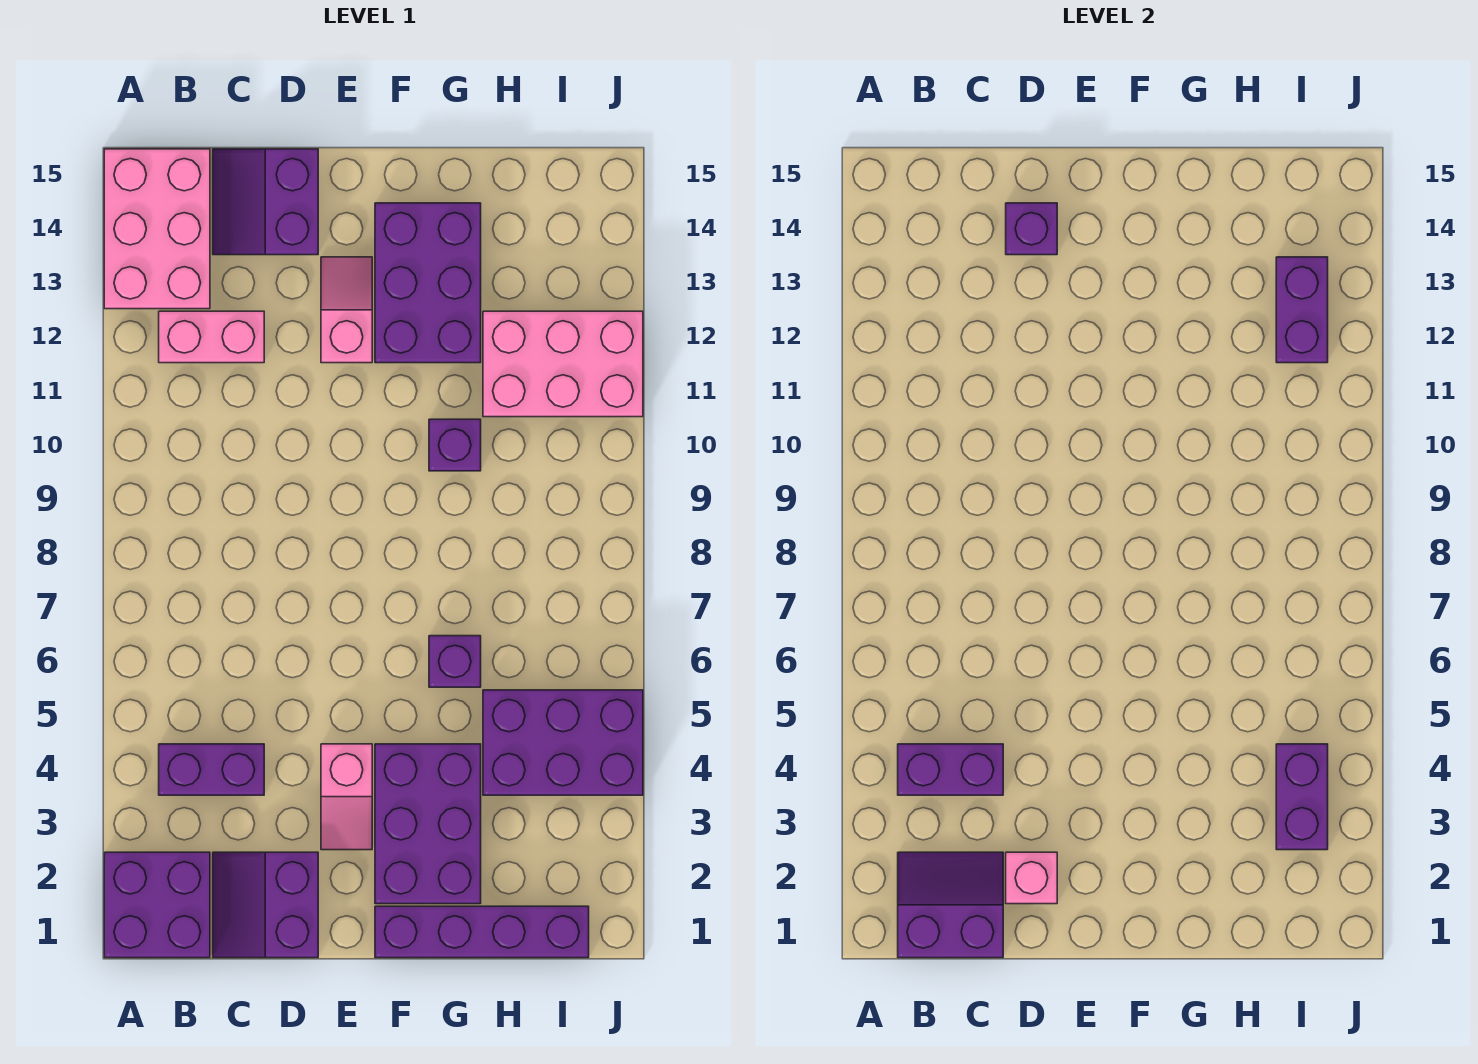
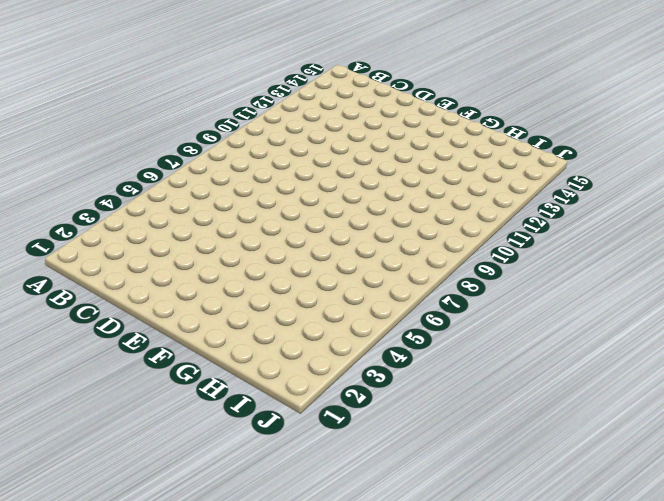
none -> purple brick A1:B2 level 1
none -> pink brick A13:B15 level 1
none -> purple brick B4:C4 level 1

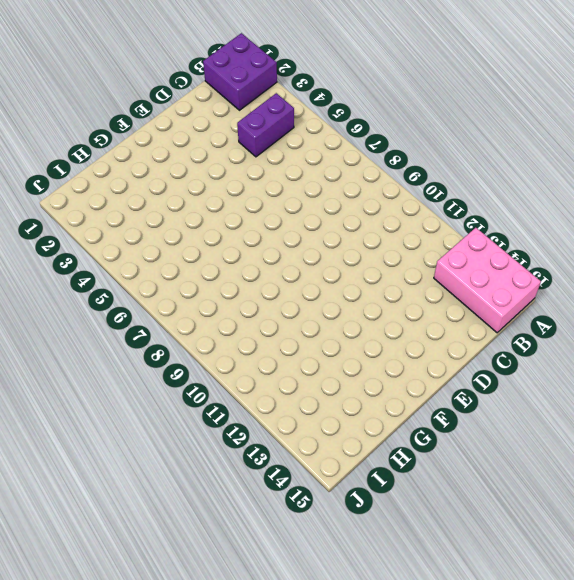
none -> pink brick B12:C12 level 1
none -> purple slope C1:D2 level 1 top D
none -> purple slope C14:D15 level 1 top D

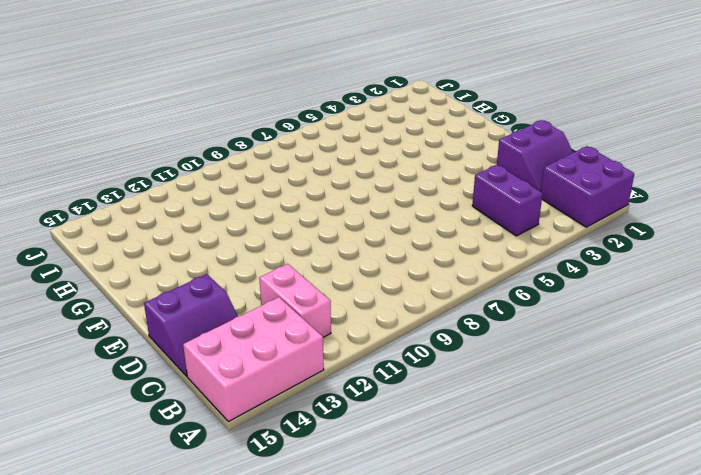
none -> pink slope E3:E4 level 1 top 4
none -> pink slope E12:E13 level 1 top 12
none -> purple brick F1:I1 level 1

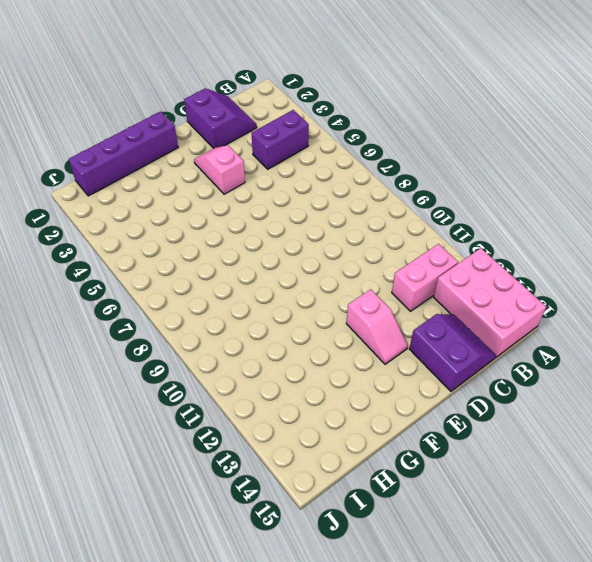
none -> purple brick A1:B2 level 1
none -> purple brick F2:G4 level 1
none -> purple brick F12:G14 level 1

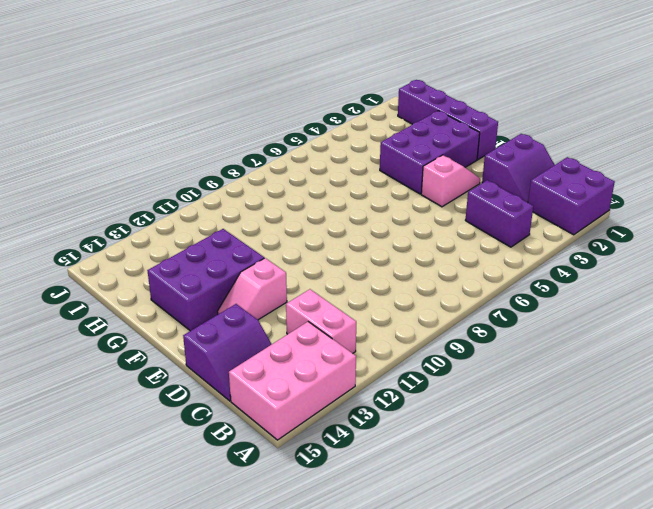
none -> purple brick G6 level 1
none -> purple brick G10 level 1
none -> purple brick H4:J5 level 1

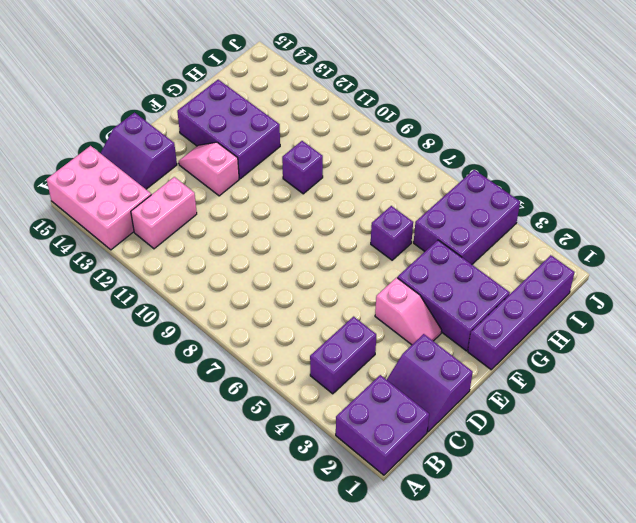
none -> pink brick H11:J12 level 1
none -> purple slope B1:C2 level 2 top 1
none -> purple brick B4:C4 level 2

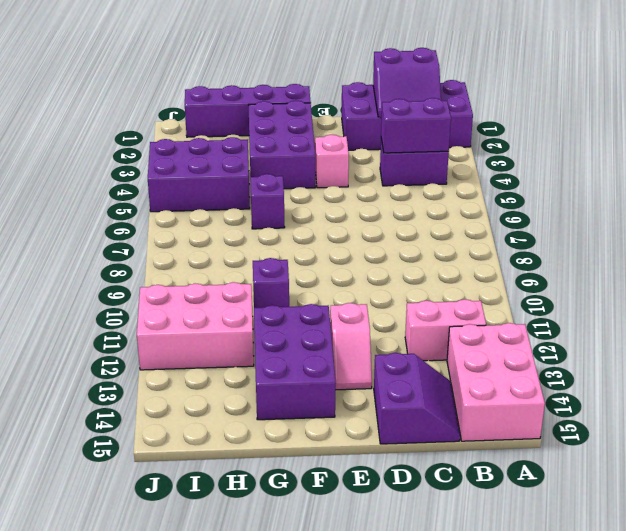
none -> pink brick D2 level 2
none -> purple brick D14 level 2
none -> purple brick I3:I4 level 2

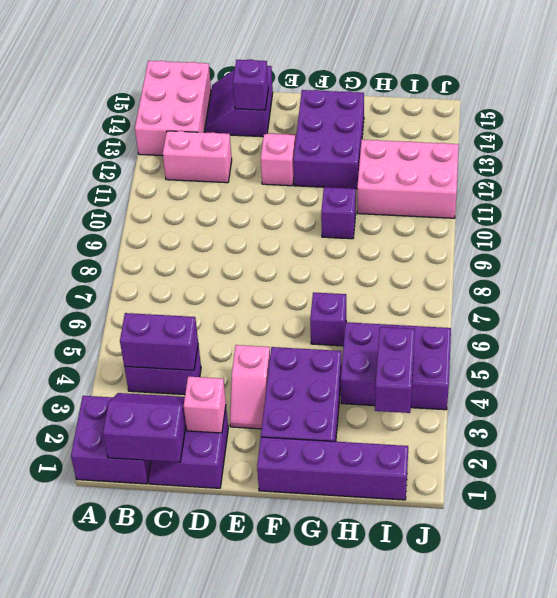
none -> purple brick I12:I13 level 2

